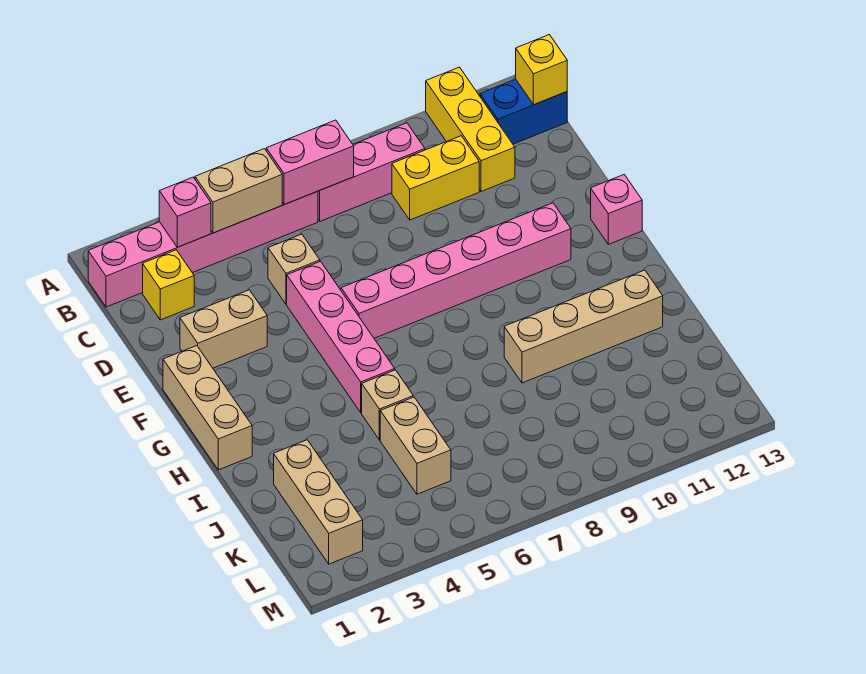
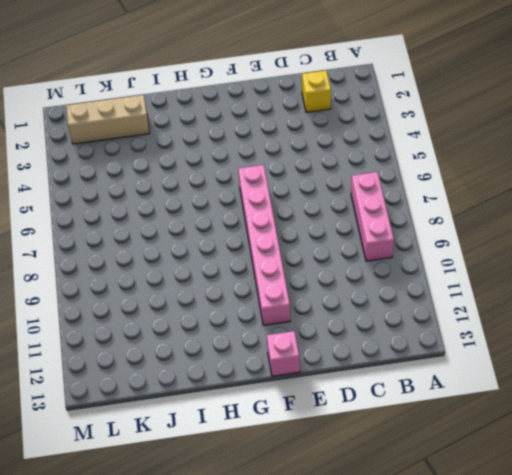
none -> yellow brick A11:C11 level 1
none -> pink brick B1:B6 level 1
none -> blue brick B12:B13 level 1

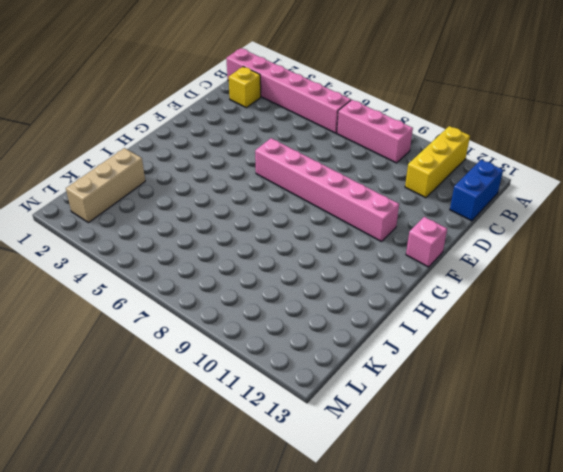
blue brick B13:C13 level 1 -> blue brick B12:B13 level 1
none -> yellow brick C9:C10 level 1
none -> tan brick D5 level 1
none -> tan brick E2:E3 level 1

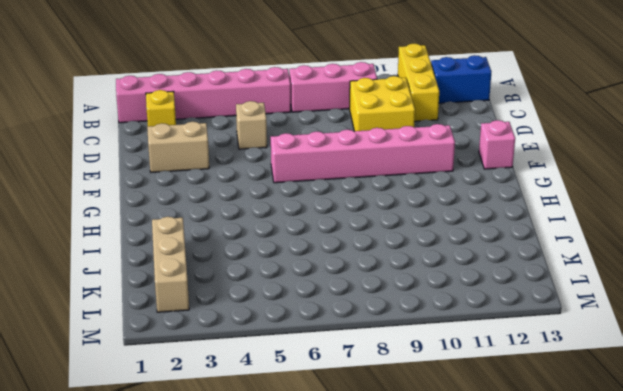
yellow brick C9:D10 level 1 -> yellow brick C9:C10 level 1
none -> pink brick E5:H5 level 1
none -> tan brick F1:H1 level 1
none -> tan brick I5 level 1

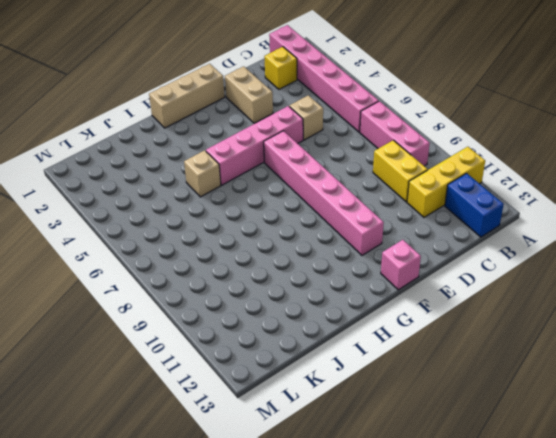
none -> tan brick I9:I12 level 1
none -> tan brick J2:L2 level 1
none -> tan brick J5:K5 level 1

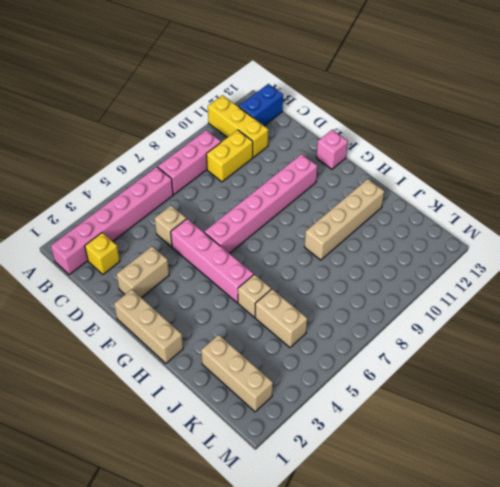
none -> pink brick B3 level 2
none -> tan brick B4:B5 level 2
none -> pink brick B6:B7 level 2

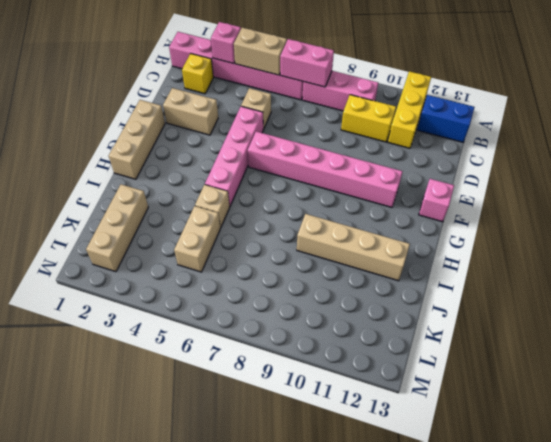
none -> yellow brick B13 level 2

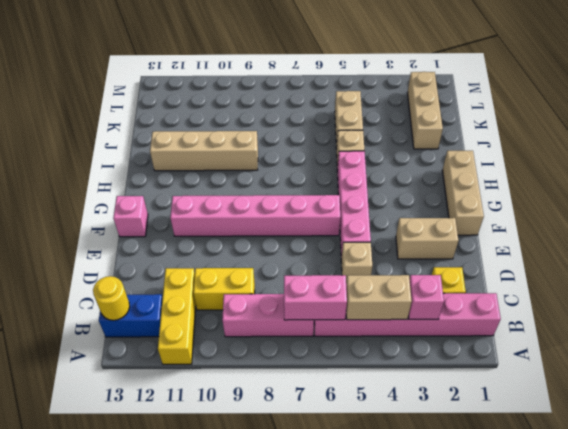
yellow round brick B13 level 2 -> yellow brick B13 level 2

